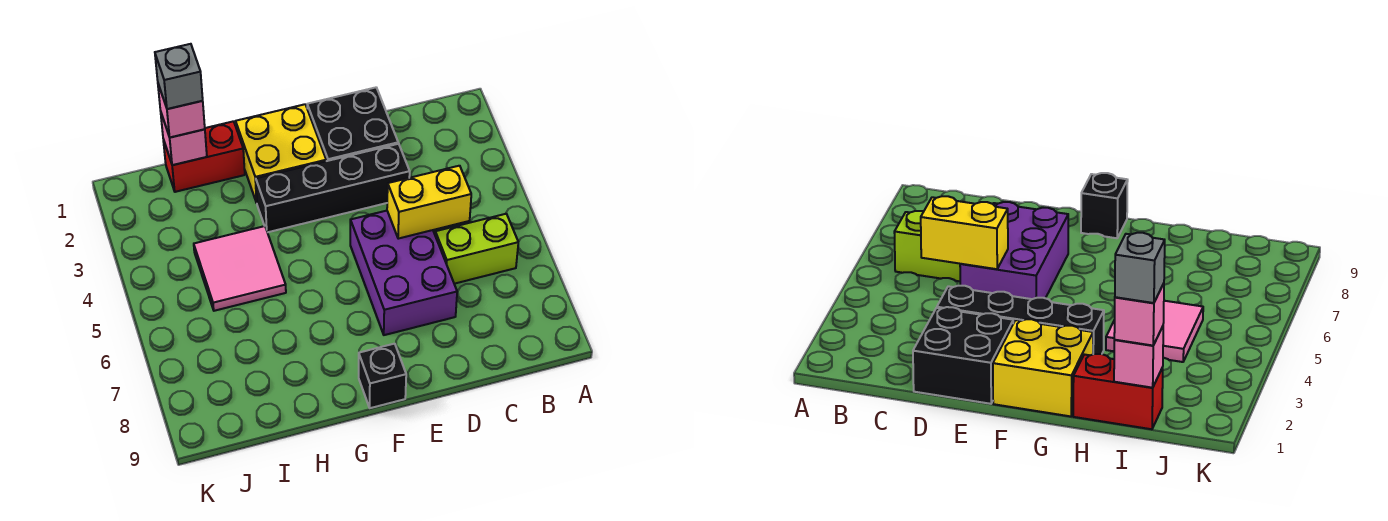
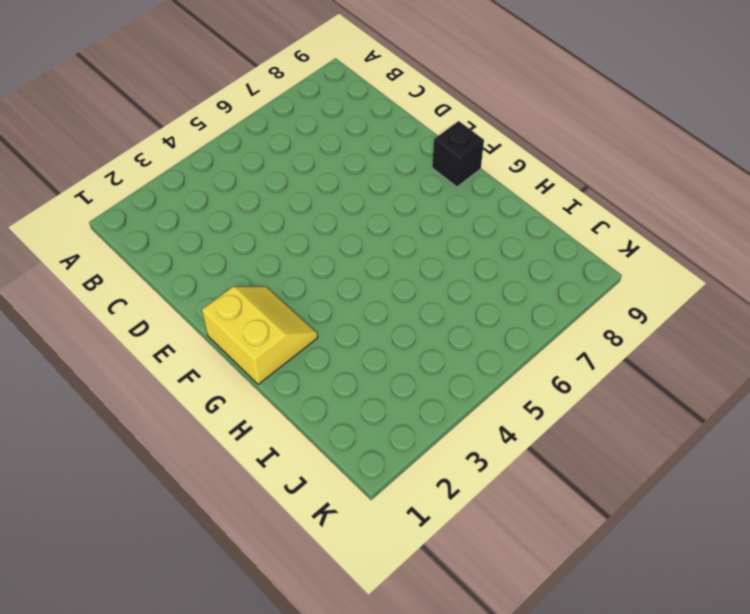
yellow slope F1:G2 level 1 top 1 -> yellow brick F1:G2 level 1
none -> lime brick B6:C6 level 1
none -> black brick D1:E2 level 1
none -> black brick D3:G3 level 1

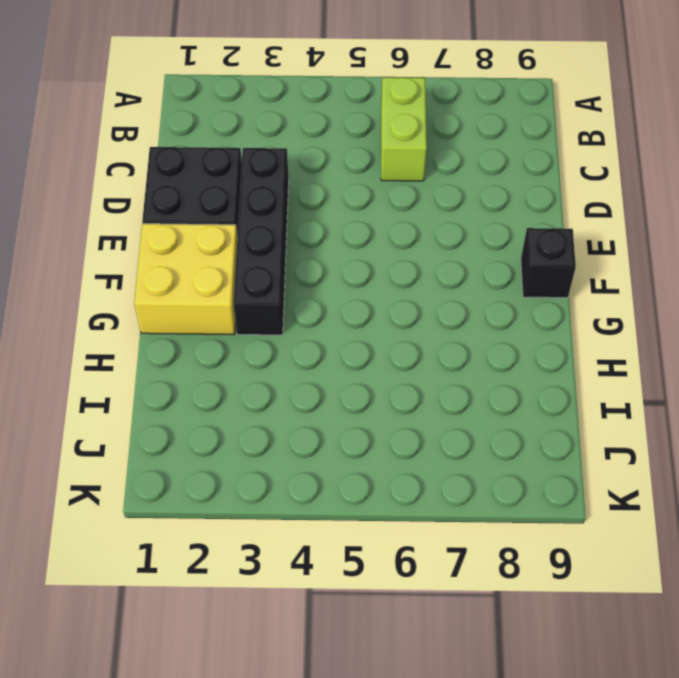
none -> purple brick D5:E7 level 1
none -> red brick H1:I1 level 1
none -> pink tile H4:I5 level 1

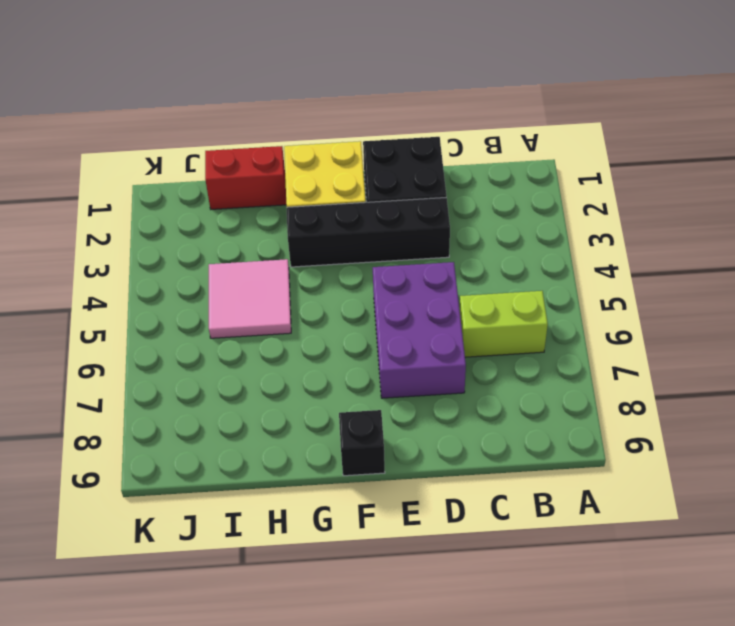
none -> yellow brick C5:D5 level 2
none -> pink brick I1 level 2
none -> pink brick I1 level 3

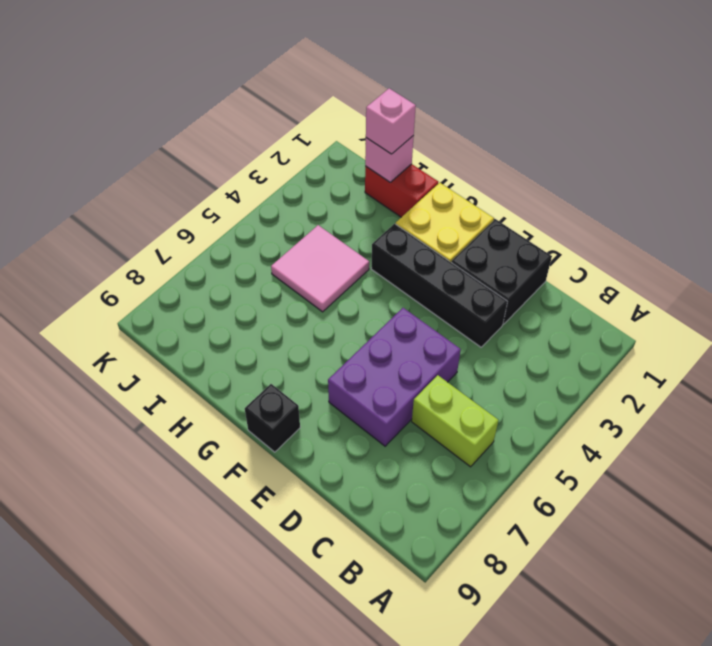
none -> yellow brick C5:D5 level 2
none -> grey brick I1 level 4

